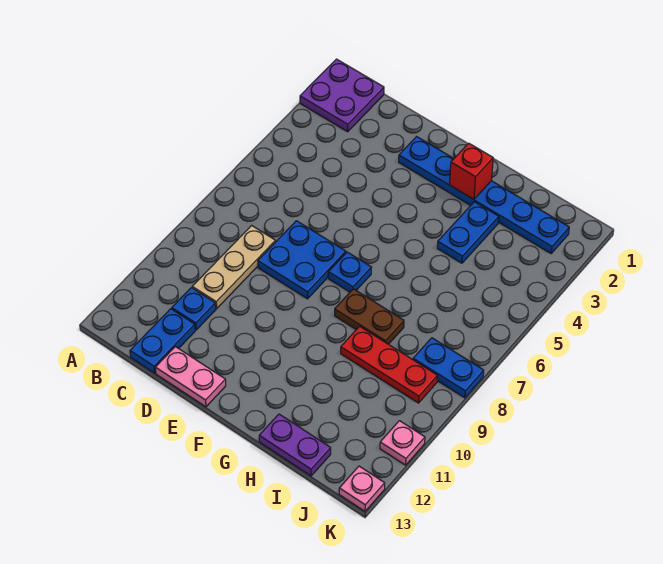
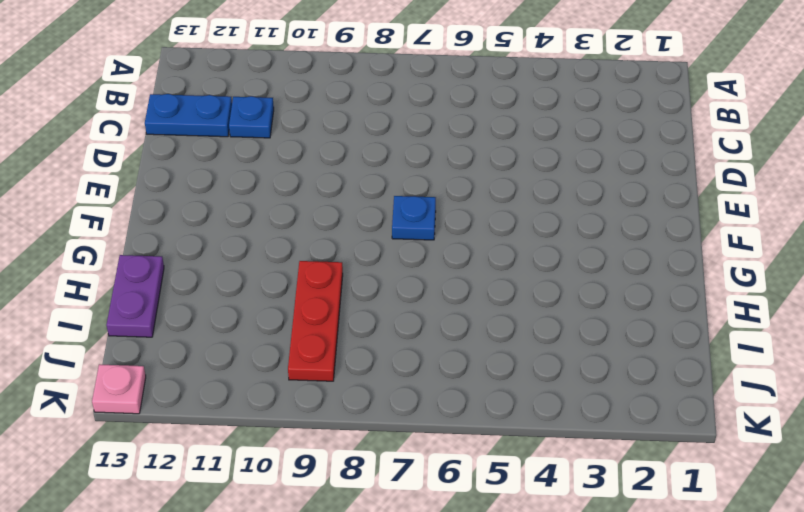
none -> purple plate A1:B2 level 1
none -> tan plate C8:C10 level 1
none -> blue plate D7:E8 level 1

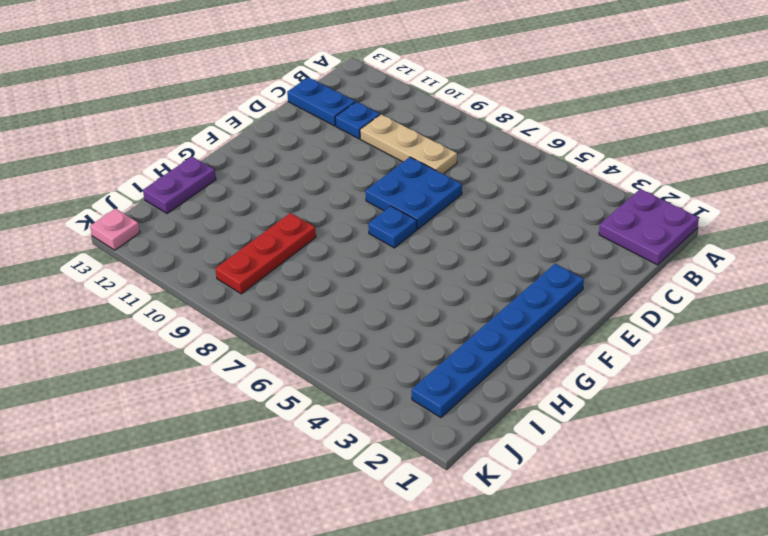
none -> pink plate D13:E13 level 1
none -> brown plate G8:H8 level 1
none -> blue plate H3:H4 level 1

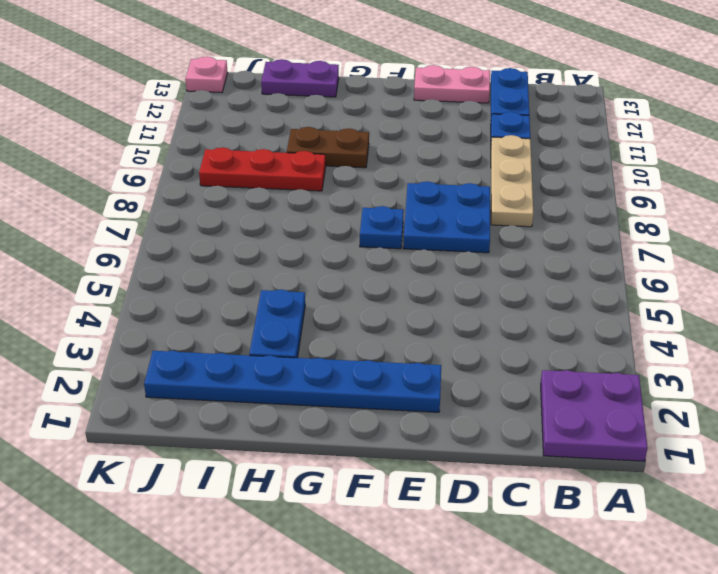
brown plate G10:H10 level 1 -> brown plate G8:H8 level 1
none -> blue plate J8:K8 level 1
none -> pink plate K11 level 1
none -> red brick G2 level 2

